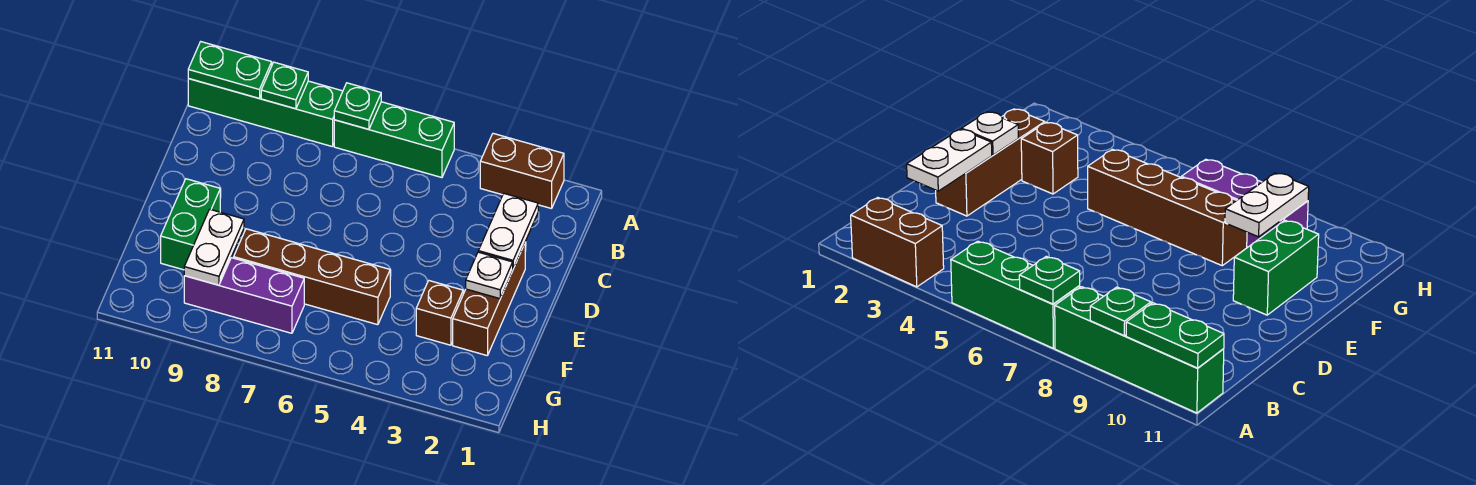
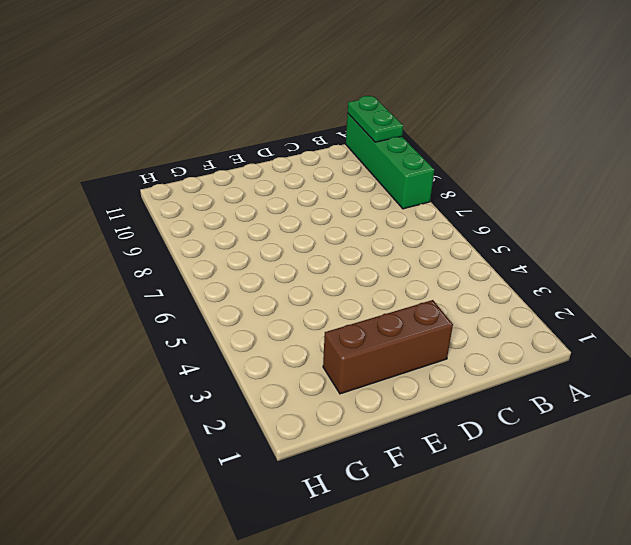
none -> brown brick A2:A3 level 1
none -> green brick A5:A7 level 1
none -> green brick E10:F10 level 1

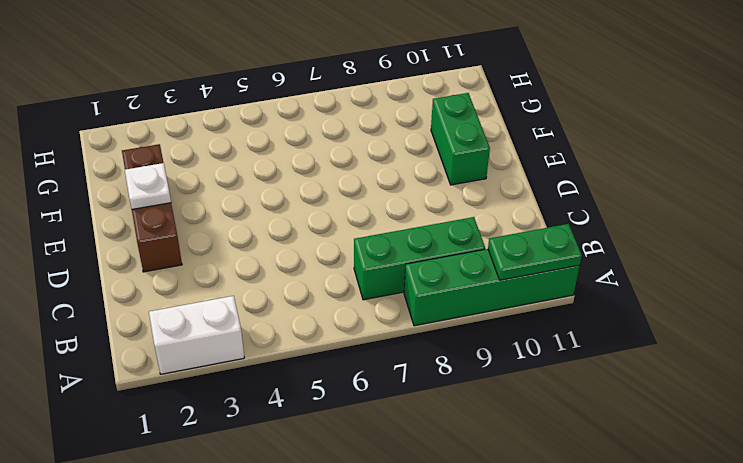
white brick A2:A3 level 1 -> brown brick A2:A3 level 1
green brick B7:B9 level 1 -> green brick A5:A7 level 1
none -> brown brick F3 level 1
none -> brown brick F5:F8 level 1
none -> purple brick G7:G9 level 1

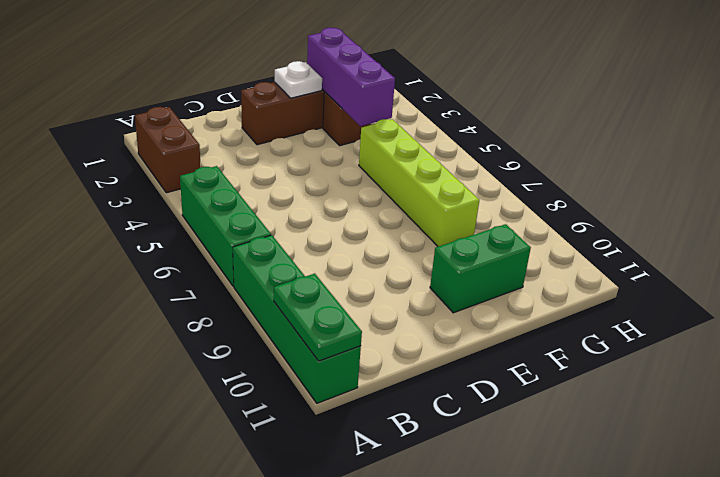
purple brick F2:F4 level 2 -> purple brick G7:G9 level 1
lime brick F5:F8 level 1 -> brown brick F5:F8 level 1
none -> green plate A7 level 2
none -> green plate A9 level 2
none -> white plate C2:D2 level 2

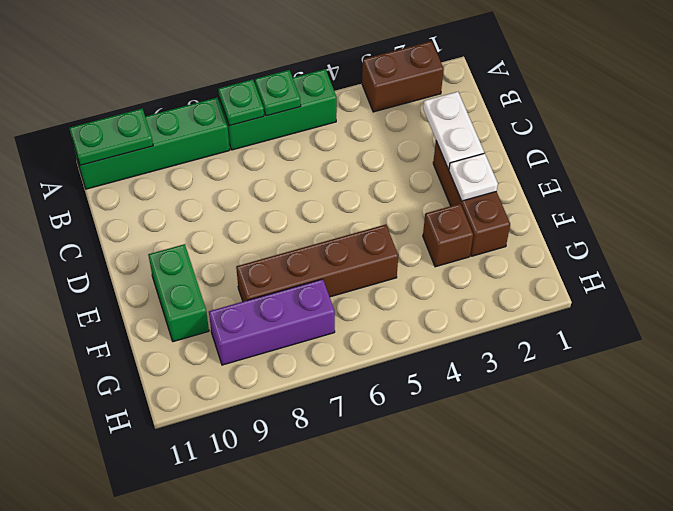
green plate A6 level 2 -> green plate A9 level 2
none -> white plate F9:G9 level 2

